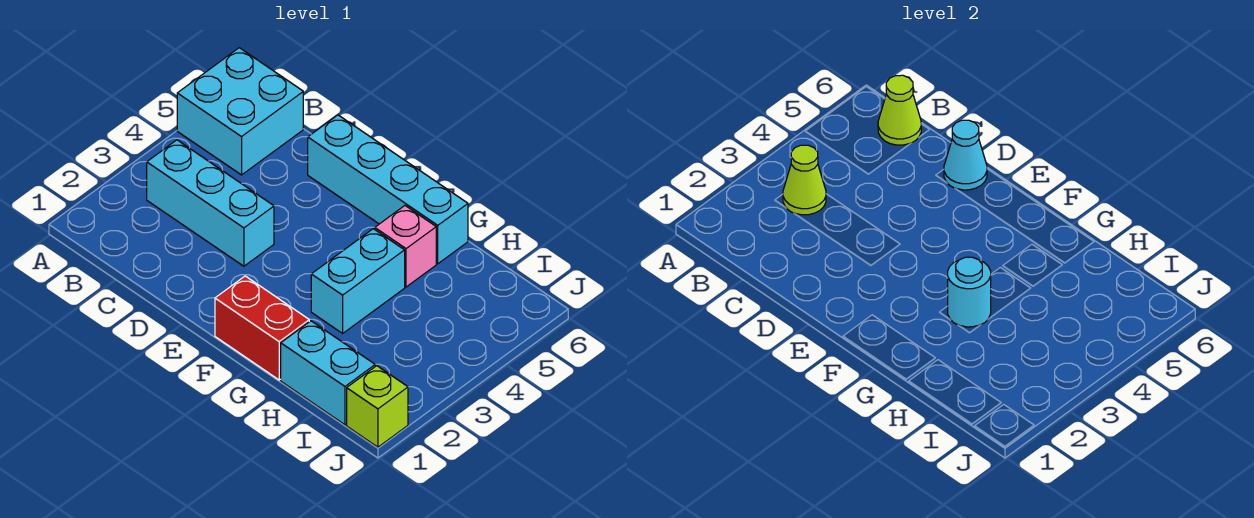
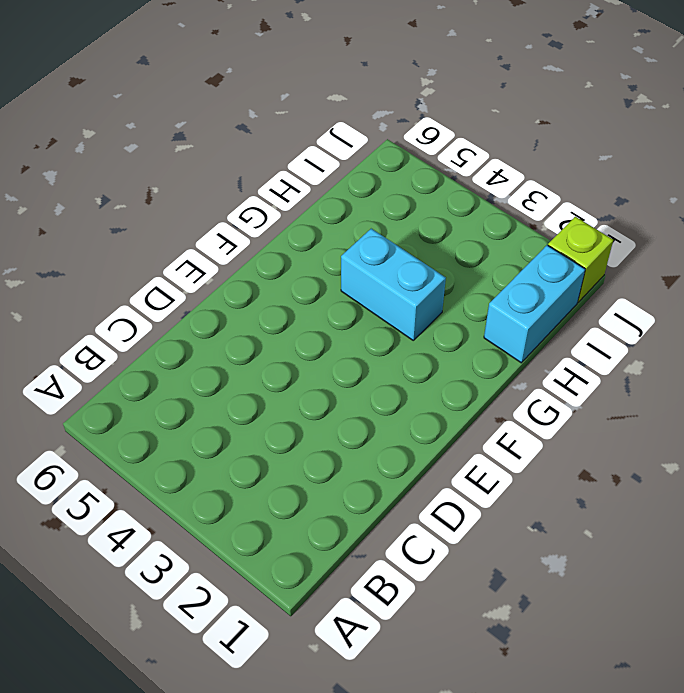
none -> cyan brick A5:B6 level 1
none -> cyan brick B3:D3 level 1
none -> cyan brick D6:G6 level 1

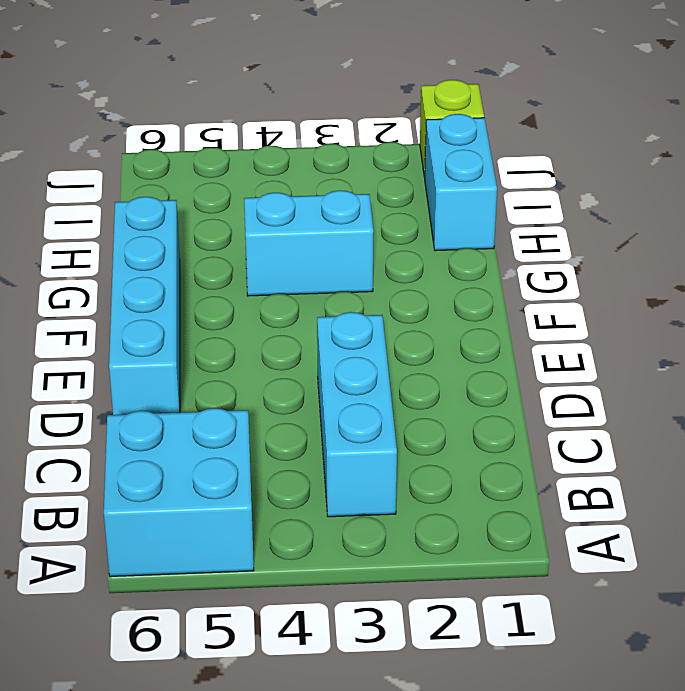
none -> red brick F1:G1 level 1
none -> pink brick G5 level 1
none -> lime cone B3 level 2

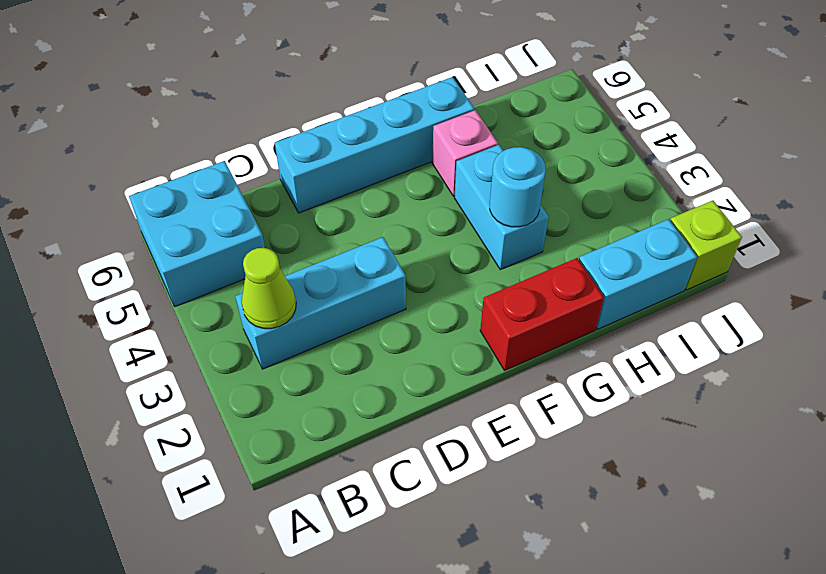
none -> lime cone B6 level 2
none -> cyan cone D6 level 2

